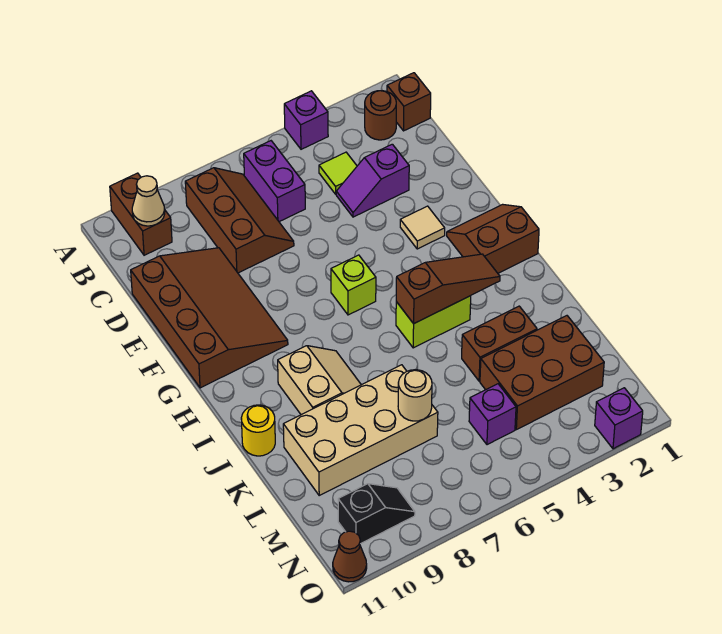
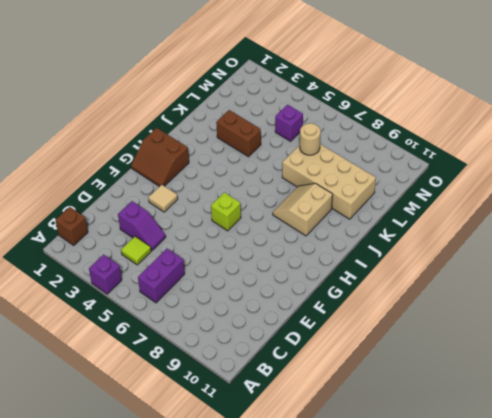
none -> brown brick A10:B10 level 1
none -> brown round brick B2 level 1
none -> brown slope B7:D8 level 1 top 8

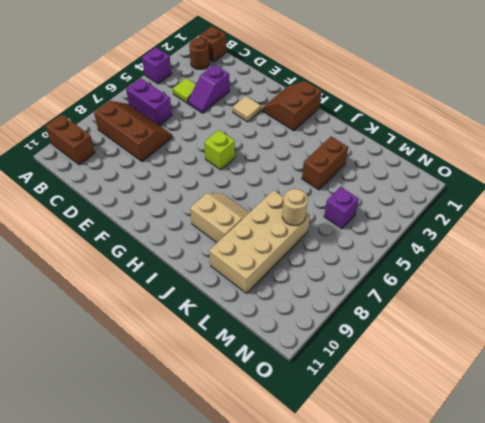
none -> brown slope D9:G11 level 1 top 11
none -> lime brick I4:I5 level 1
none -> yellow round brick J11 level 1

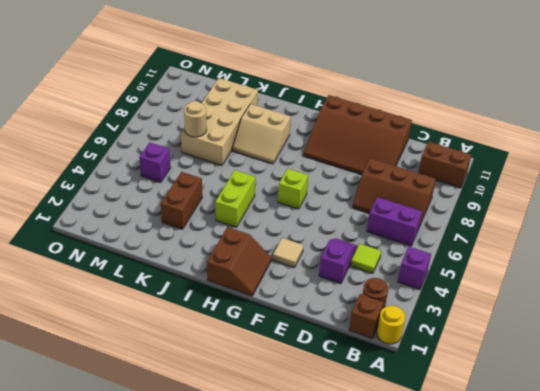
yellow round brick A1 level 1 -> yellow round brick J11 level 1
none -> brown brick L2:M4 level 1
none -> black slope N9:N10 level 1 top 10
none -> purple brick O2 level 1

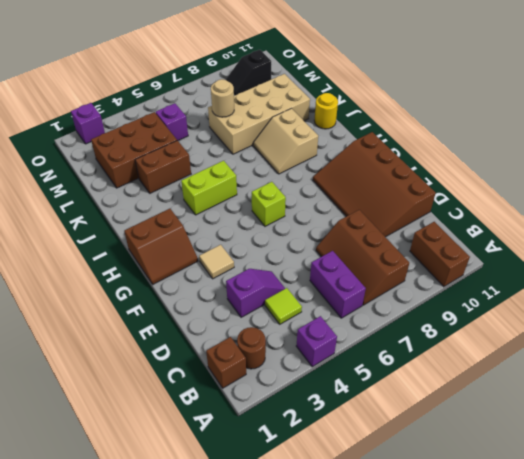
none -> brown cone O11 level 1
none -> tan cone B10 level 2
none -> brown slope I3:I5 level 2 top 5

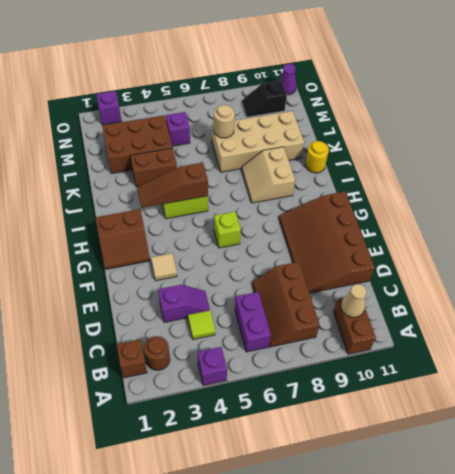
purple cone O11 level 1 -> brown cone O11 level 1

